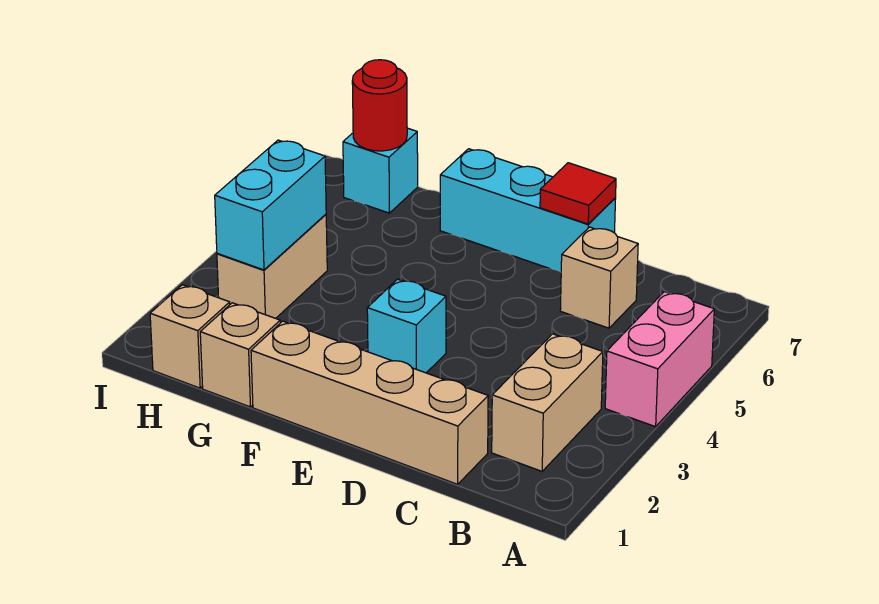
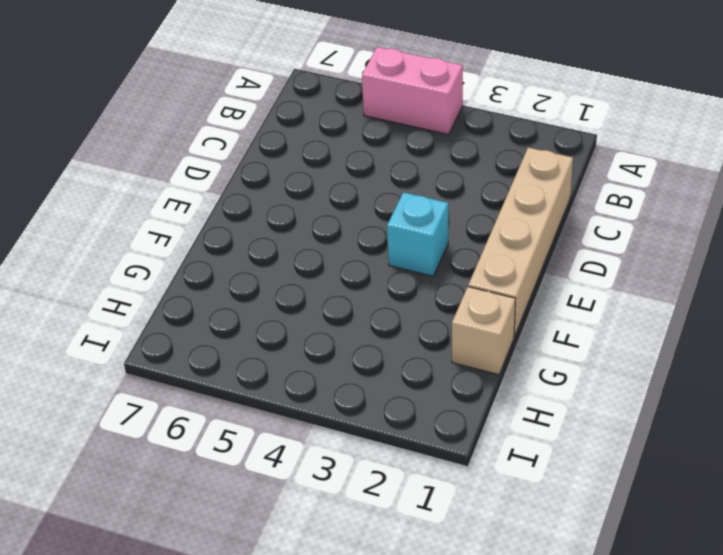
none -> tan brick B2:B3 level 1
none -> tan brick C6 level 1
none -> cyan brick D7:F7 level 1

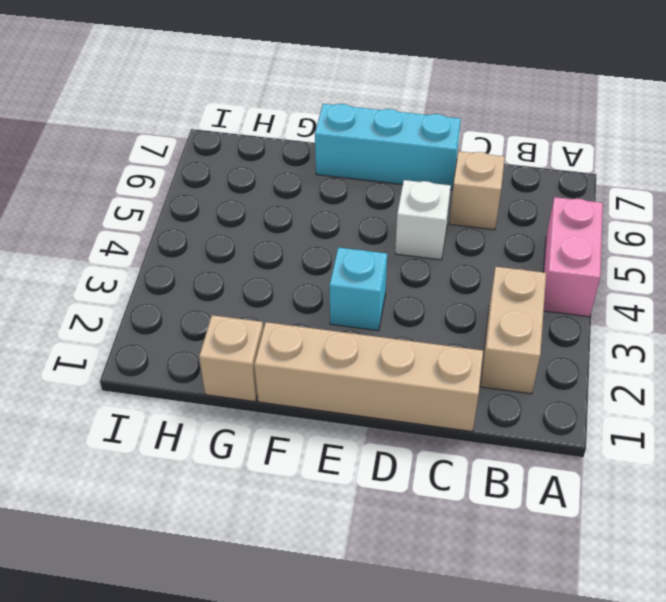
white brick D5 level 1 -> none
none -> tan brick H1 level 1
none -> tan brick H3:H4 level 1
none -> cyan brick H7 level 1

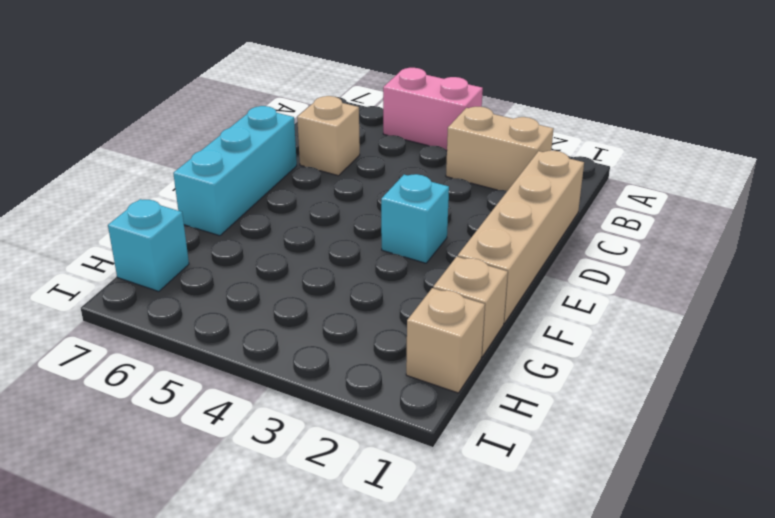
none -> tan brick H3:H4 level 1
none -> red tile D7 level 2
none -> cyan brick H3:H4 level 2

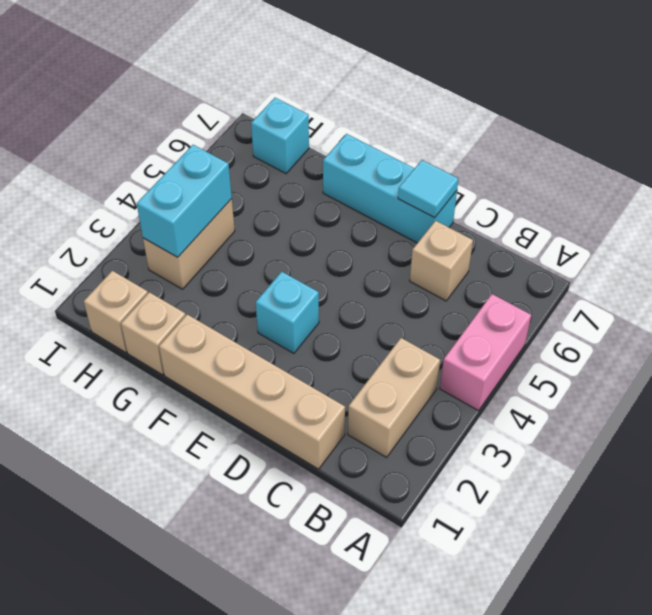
cyan tile D7 level 2 -> red tile D7 level 2
none -> red round brick H7 level 2

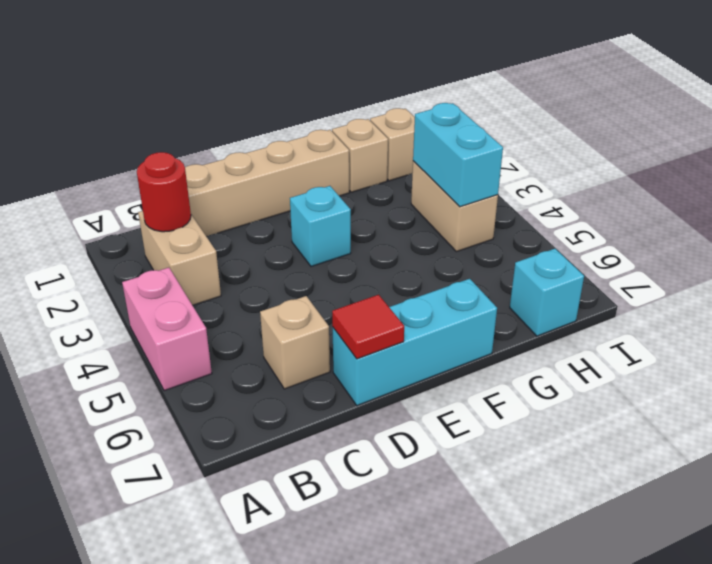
red round brick B2 level 2 -> red round brick H7 level 2

